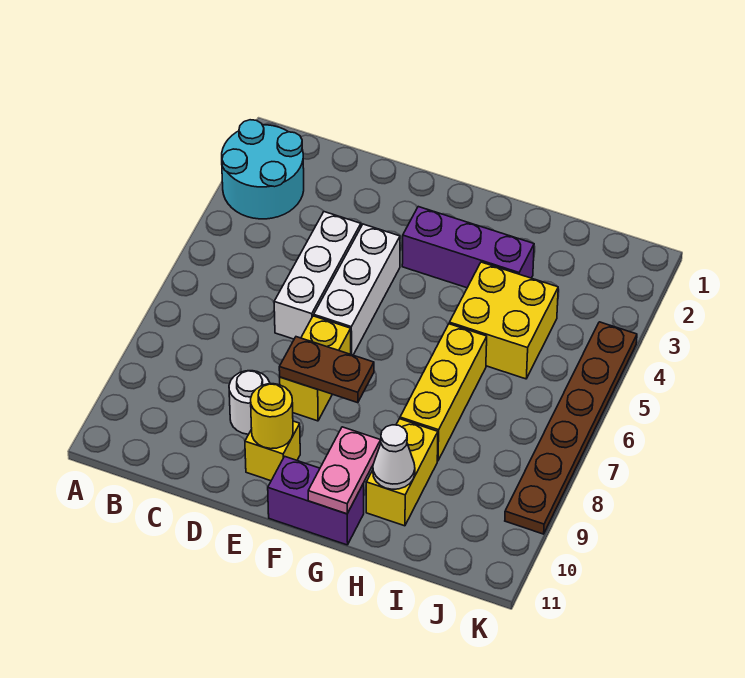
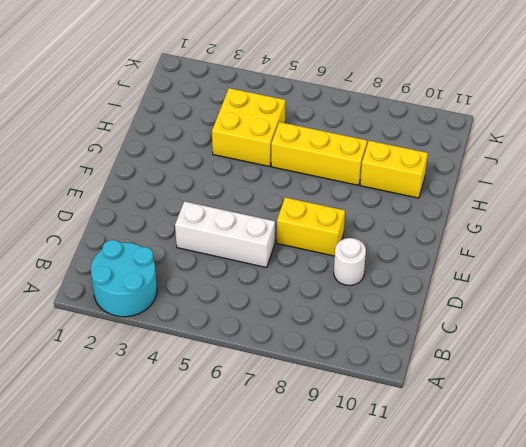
none -> white brick E4:E6 level 1
none -> yellow brick E10 level 1
none -> purple brick F3:H3 level 1

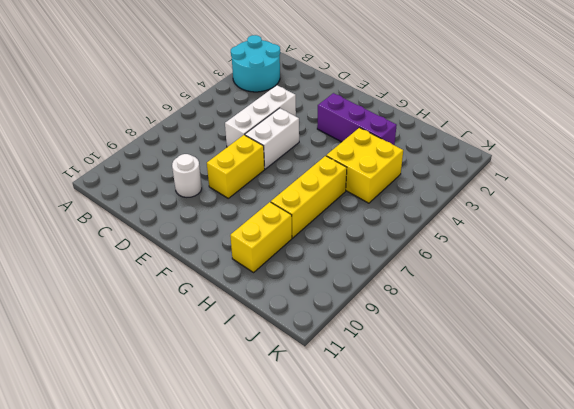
white brick E5:E6 level 1 -> white brick E4:E6 level 1
none -> yellow brick E10 level 1
none -> purple brick F11:G11 level 1
none -> brown plate K4:K9 level 1

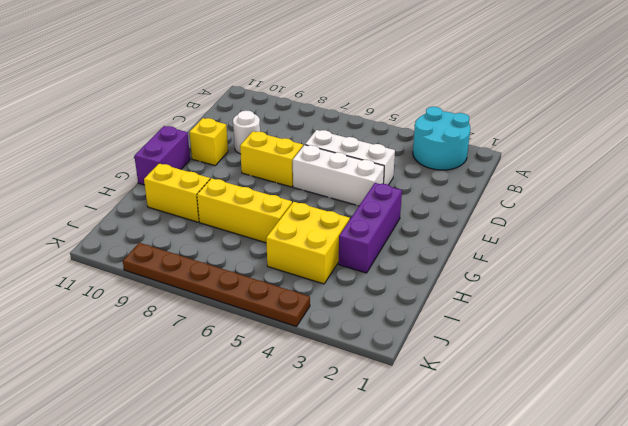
none -> brown plate E8:F8 level 2
none -> yellow round brick E10 level 2
none -> pink plate G10:G11 level 2

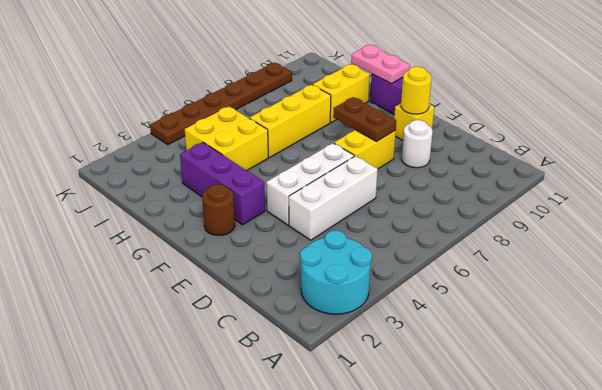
brown round brick F2 level 1 -> none
pink plate G11:H11 level 2 -> pink plate G10:G11 level 2
none -> white cone H10 level 2

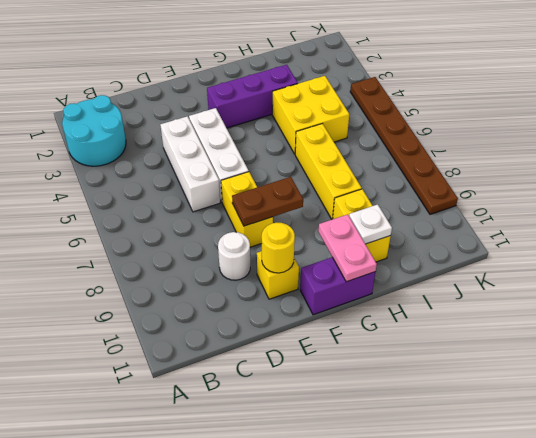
white plate H10 level 2 -> white cone H10 level 2

